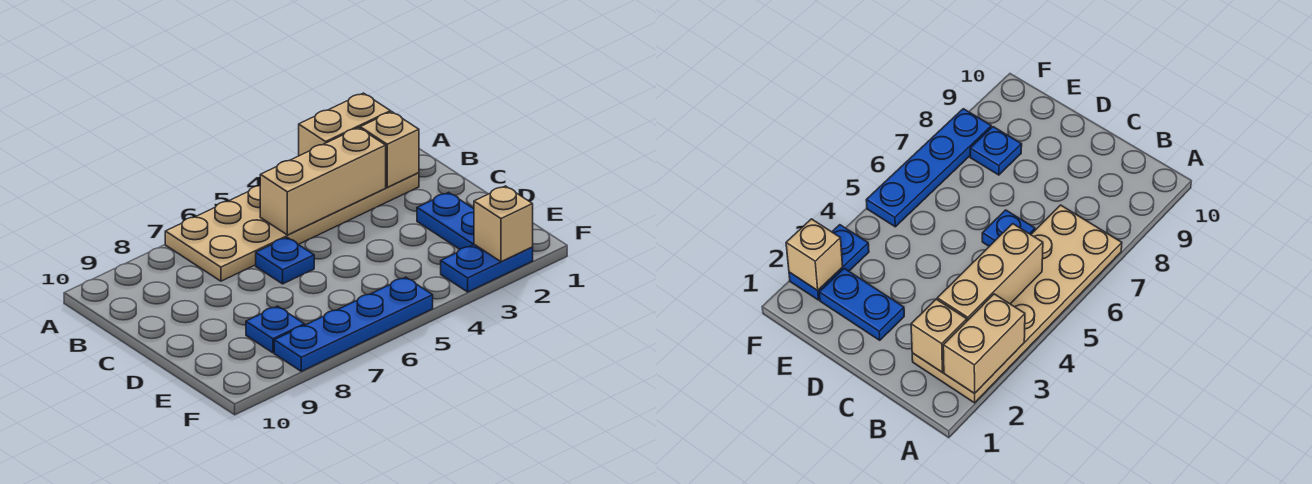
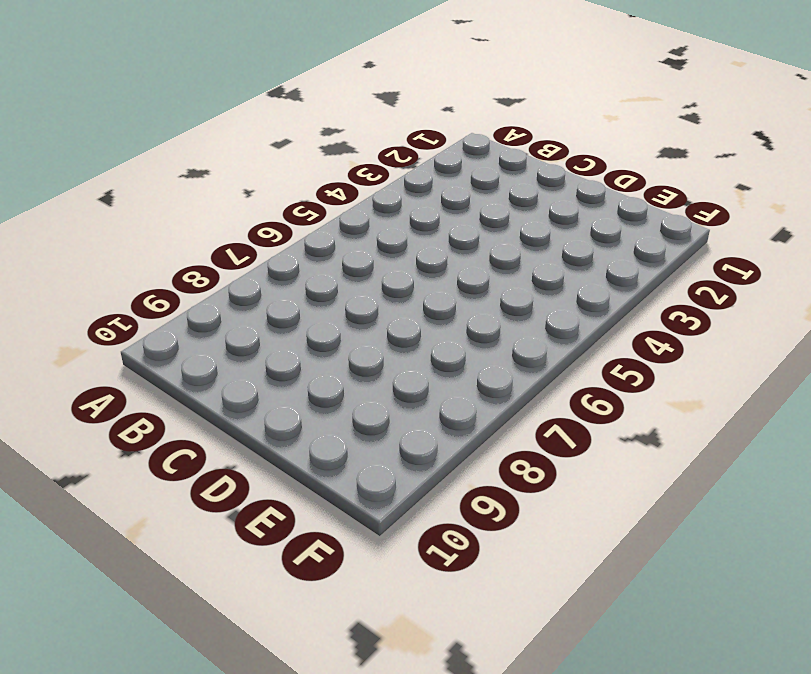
none -> tan plate A2:B7 level 1
none -> blue plate C6 level 1

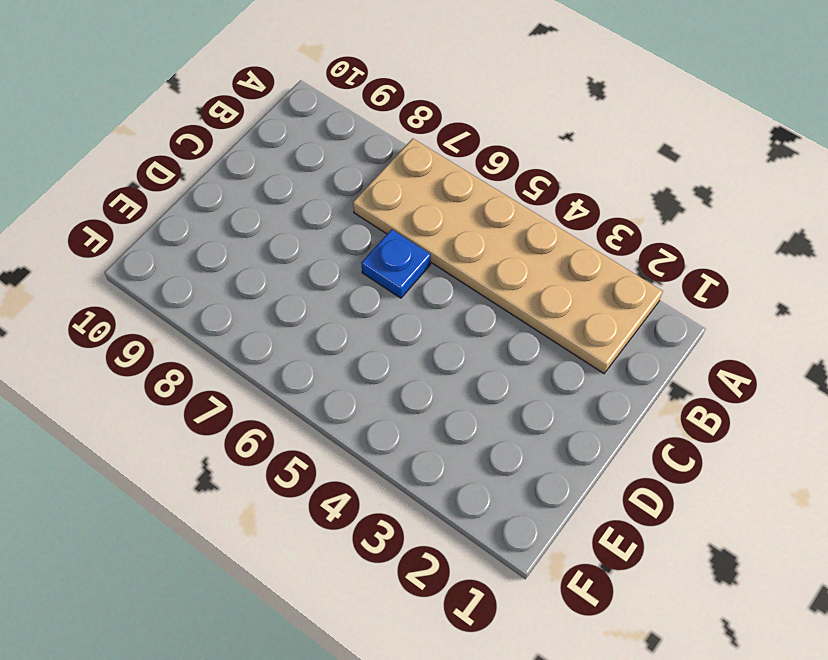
none -> blue plate D2:E2 level 1
none -> blue plate E8 level 1

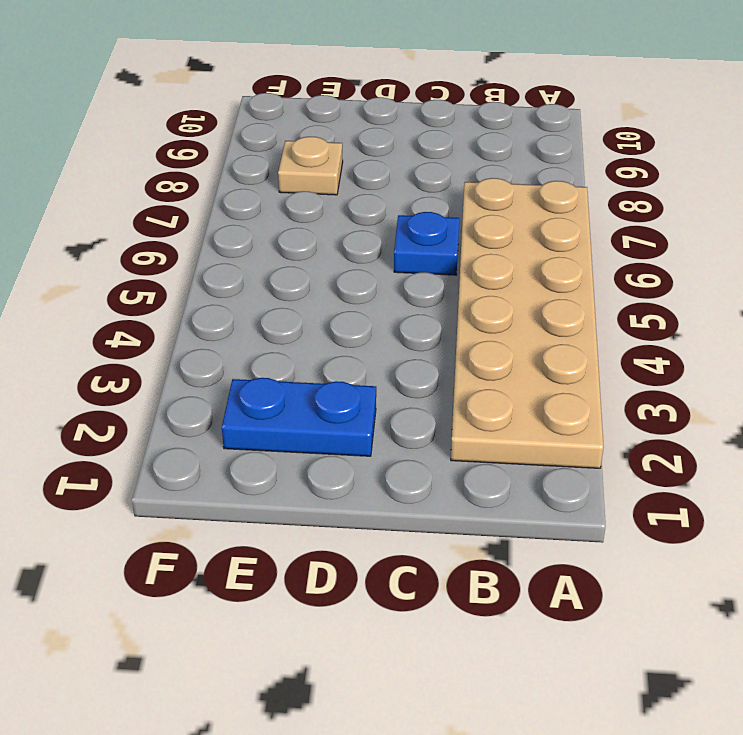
tan plate E8 level 1 -> blue plate E8 level 1
none -> blue plate F2:F3 level 1
none -> blue plate F5:F8 level 1

